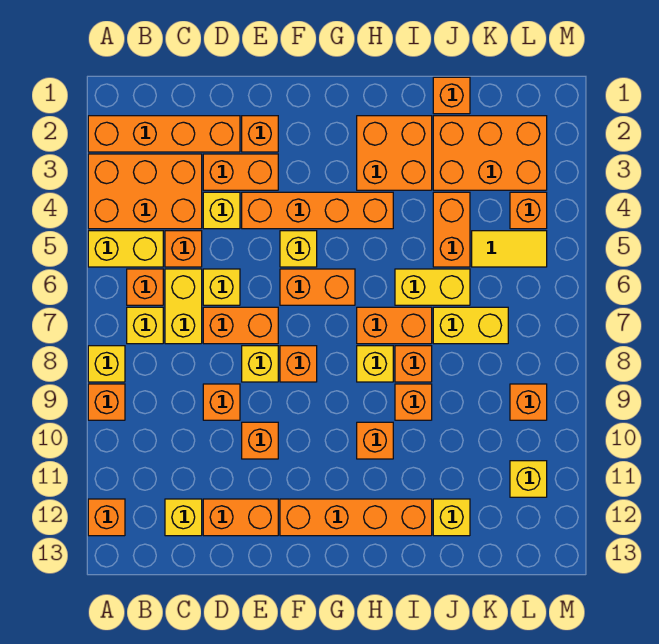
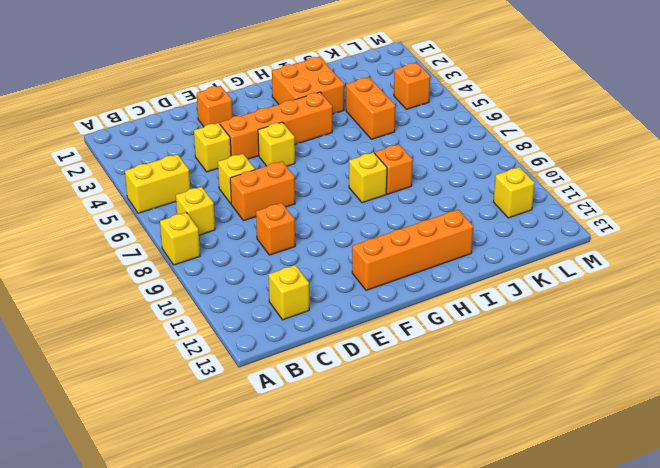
none -> orange brick A2:D2 level 1
none -> orange brick A3:C4 level 1
none -> orange brick A9 level 1
none -> orange brick A12 level 1

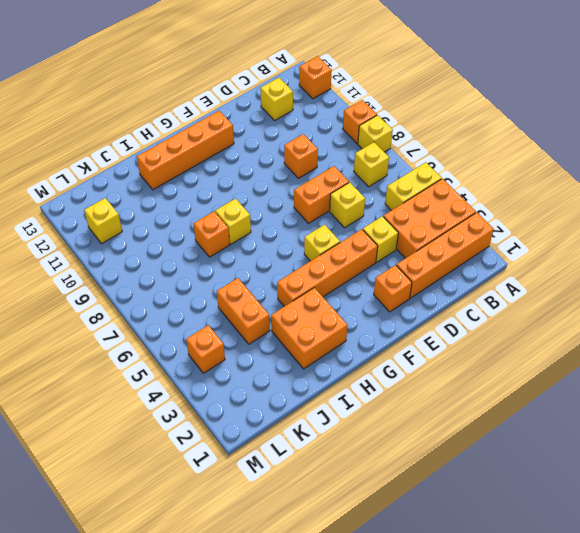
none -> orange brick B6 level 1
none -> orange brick C5 level 1
none -> yellow brick C6:C7 level 1
none -> orange brick D3:E3 level 1

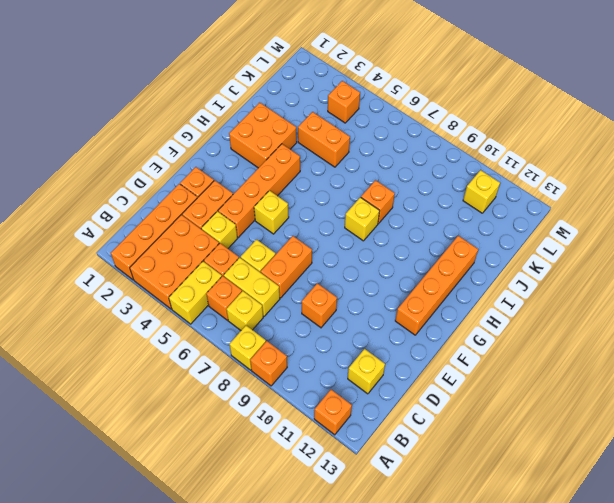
none -> orange brick D12:E12 level 1
none -> yellow brick E8 level 1
none -> orange brick E10 level 1
none -> orange brick F6:G6 level 1

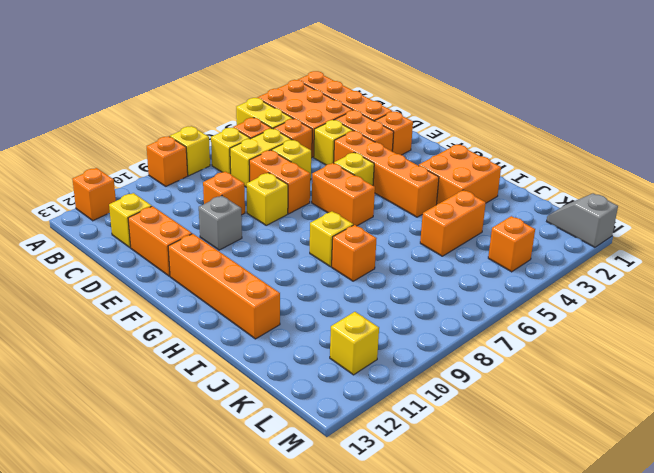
grey brick E10 level 1 -> orange brick E10 level 1
grey slope L1:M1 level 1 top M -> none
none -> orange brick F8 level 1
none -> orange brick H7:I7 level 1
none -> orange brick H10 level 1
none -> yellow brick I6:J6 level 1

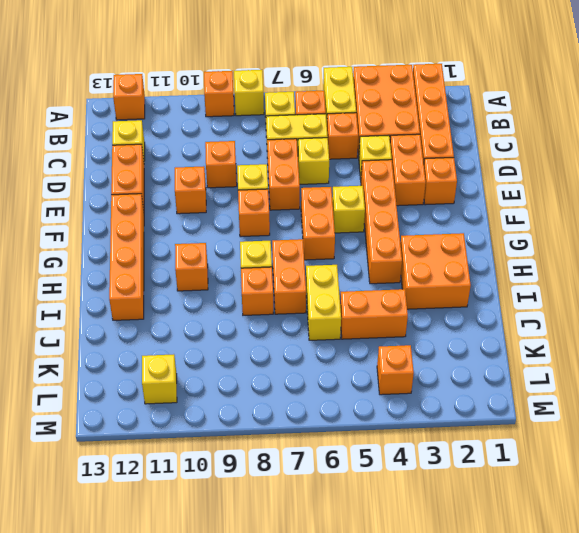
none -> orange brick I9 level 1
none -> orange brick J1 level 1
none -> orange brick J2:L3 level 1
none -> yellow brick J7:K7 level 1

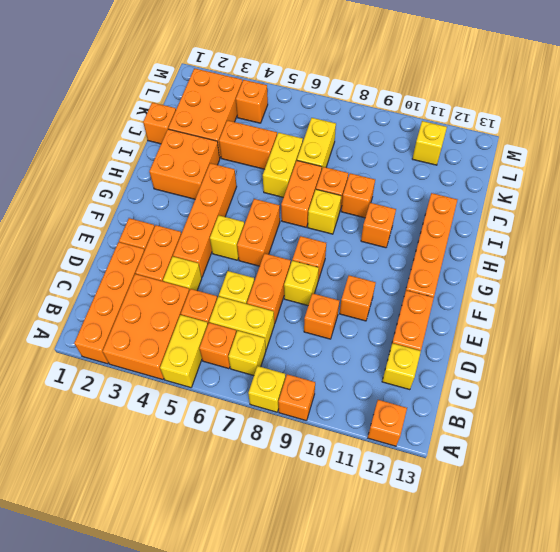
none -> yellow brick J12 level 1
none -> yellow tile K5:L5 level 1
none -> orange brick L9 level 1

